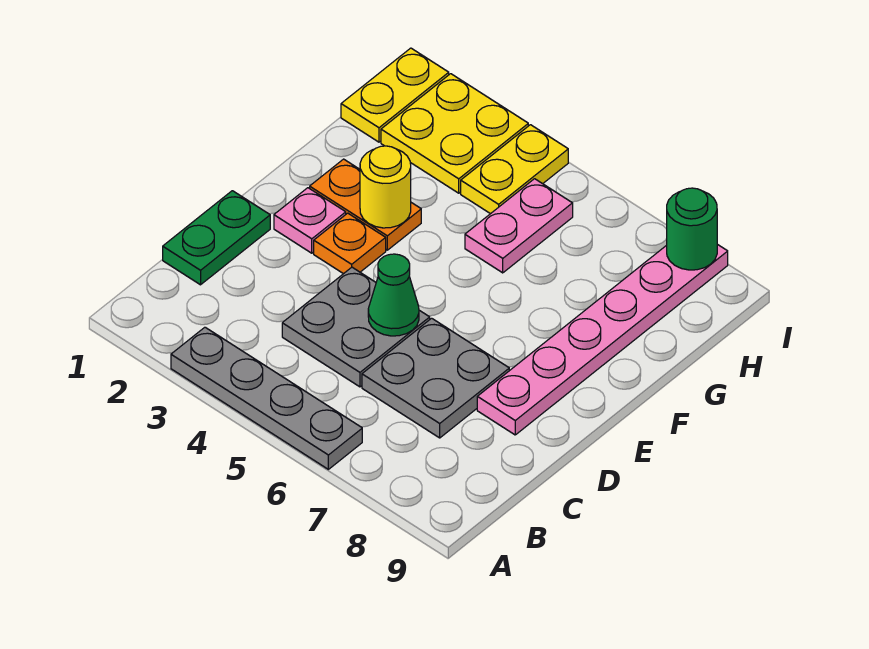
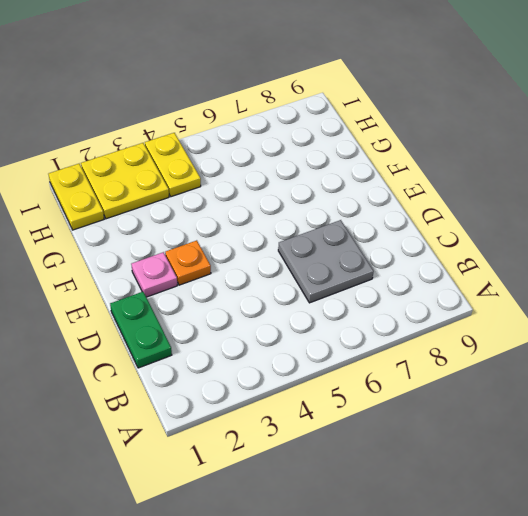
none -> grey plate A3:A6 level 1
none -> grey plate C4:D5 level 1
none -> pink plate D8:I8 level 1

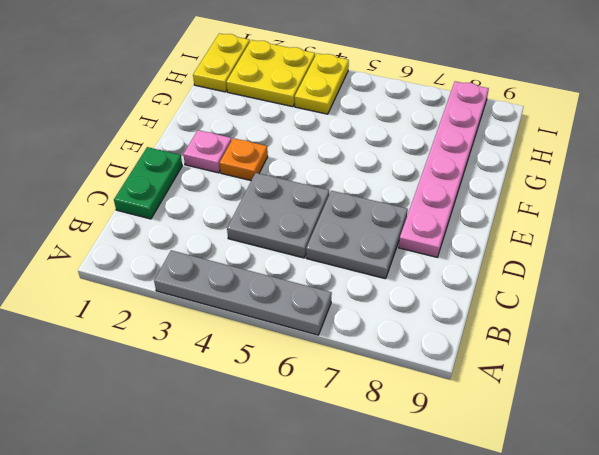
none -> orange plate F2:F3 level 1
none -> pink plate G5:H5 level 1
none -> green cone D5 level 2

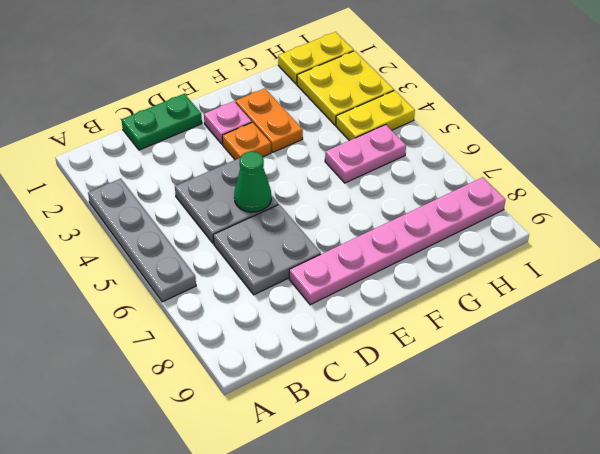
none -> yellow round brick F3 level 2
none -> green round brick I8 level 2

